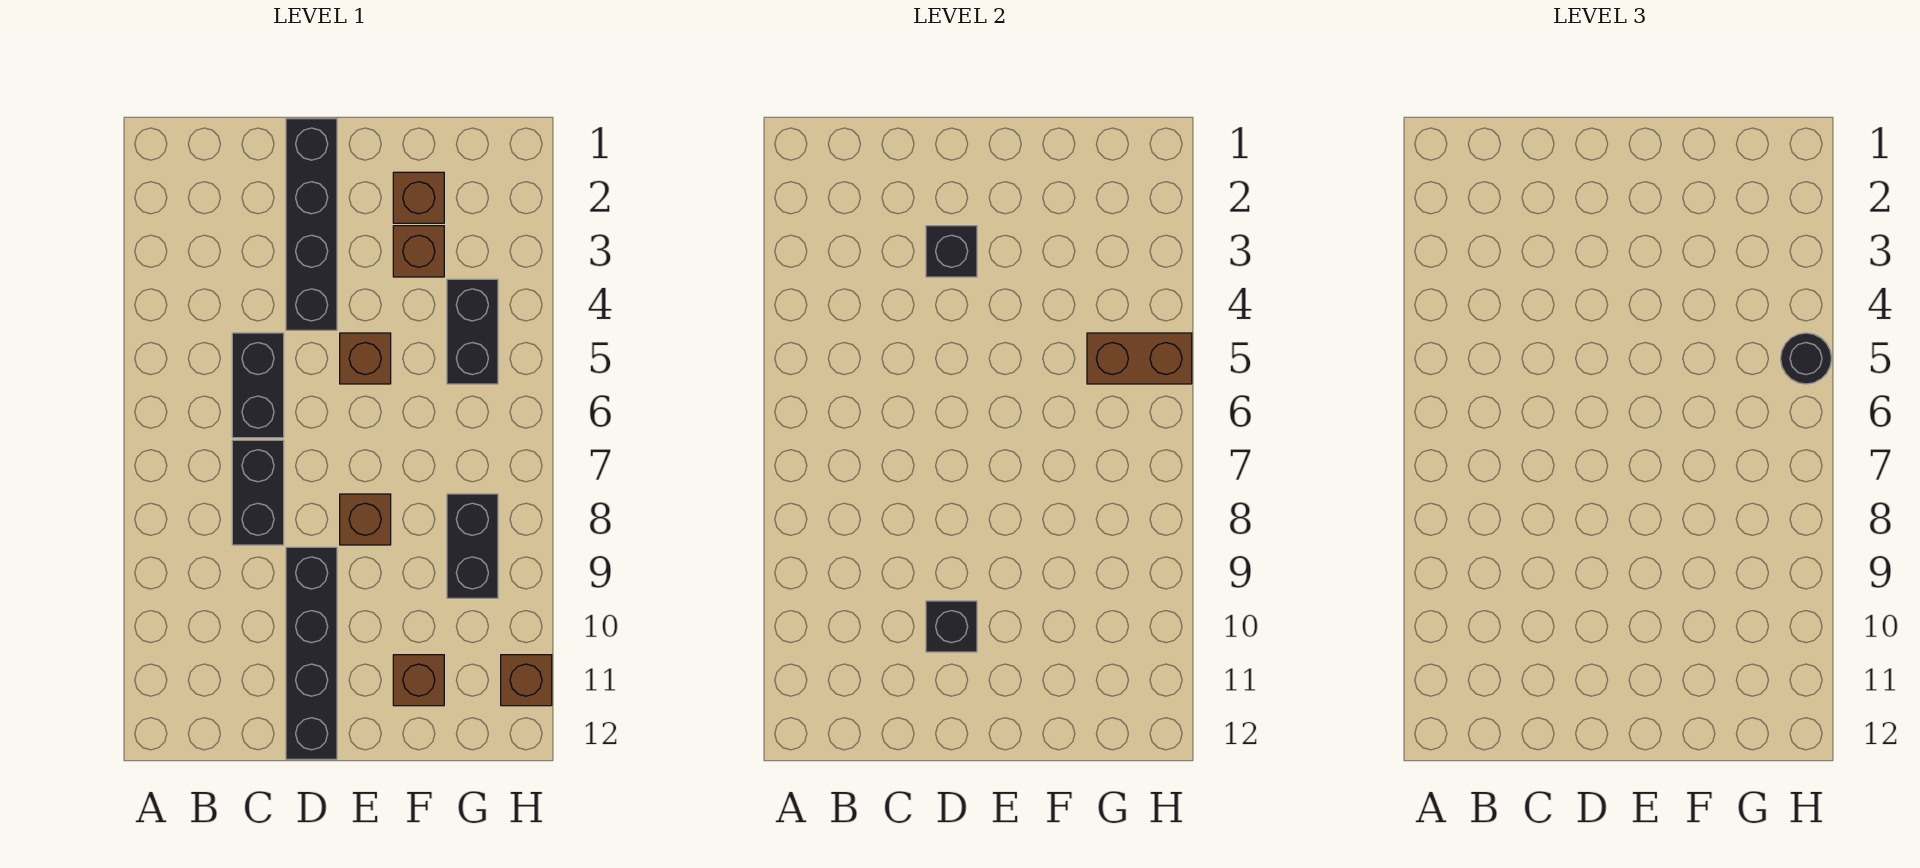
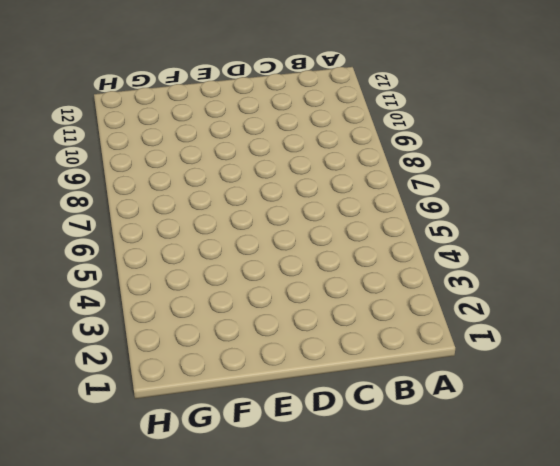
none -> black brick C5:C6 level 1
none -> black brick C7:C8 level 1
none -> black brick D1:D4 level 1

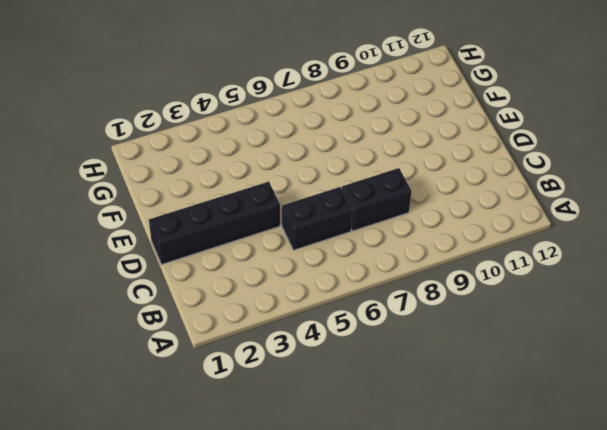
none -> black brick D9:D12 level 1
none -> brown brick E5 level 1
none -> brown brick E8 level 1

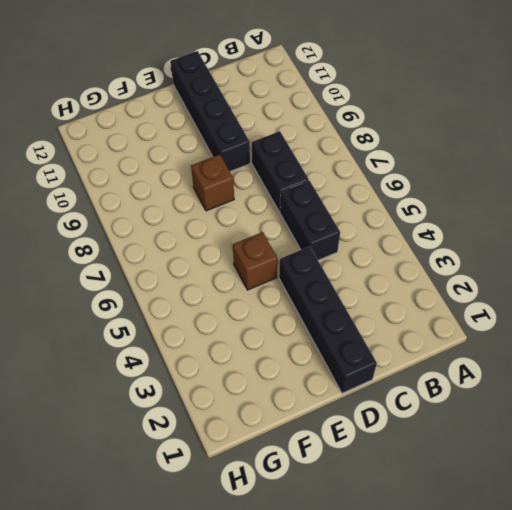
none -> brown brick F2 level 1
none -> brown brick F3 level 1
none -> brown brick F11 level 1

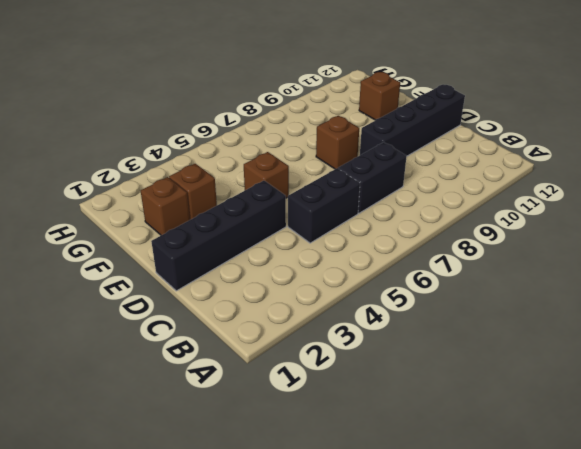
none -> black brick G4:G5 level 1
none -> black brick G8:G9 level 1
none -> brown brick H11 level 1

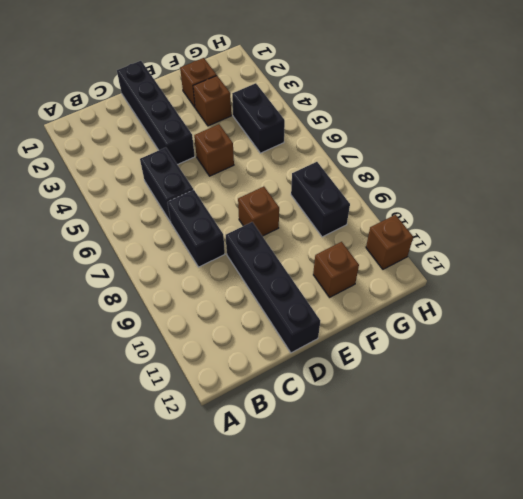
none -> black brick D3 level 2
none -> black brick D10 level 2
none -> brown brick G5:H5 level 2

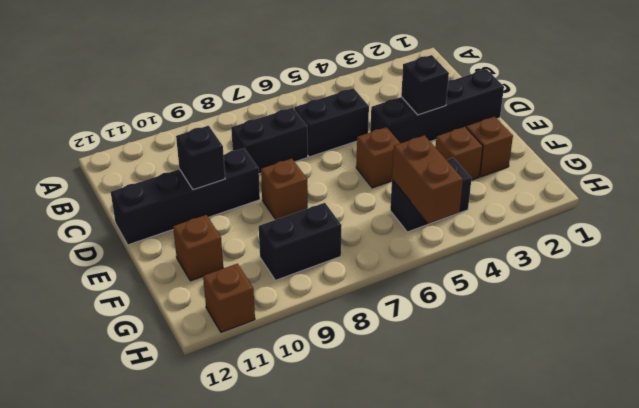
none -> black round brick H5 level 3

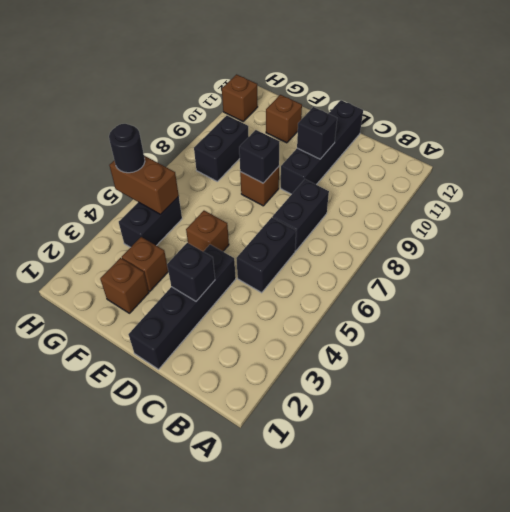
black brick E8 level 2 -> none

